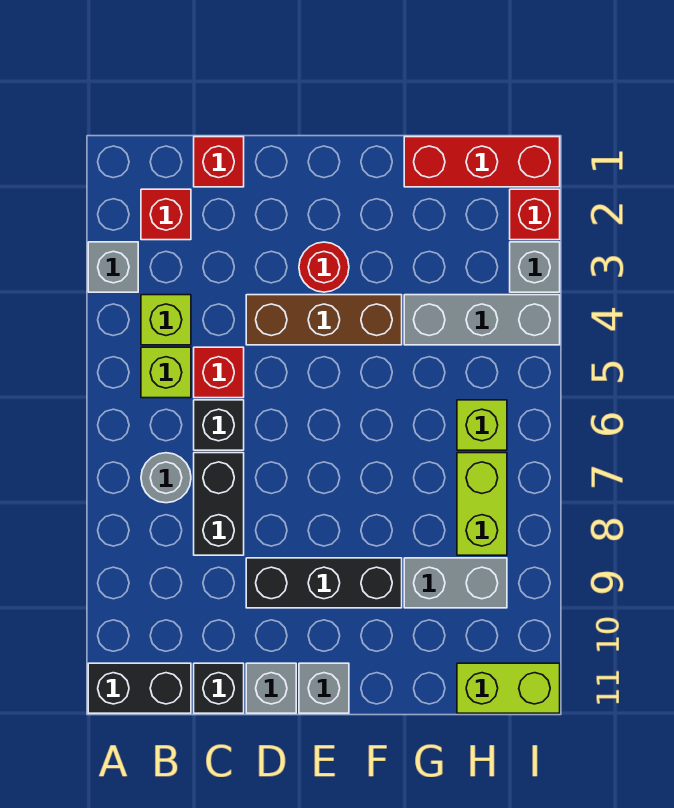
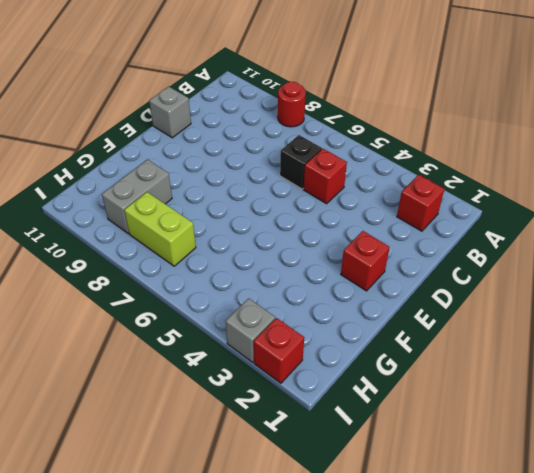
red round brick A8 level 1 -> red round brick E3 level 1
red brick E2 level 1 -> red brick C1 level 1
none -> grey brick A3 level 1
none -> black brick A11:B11 level 1
none -> lime brick B4 level 1

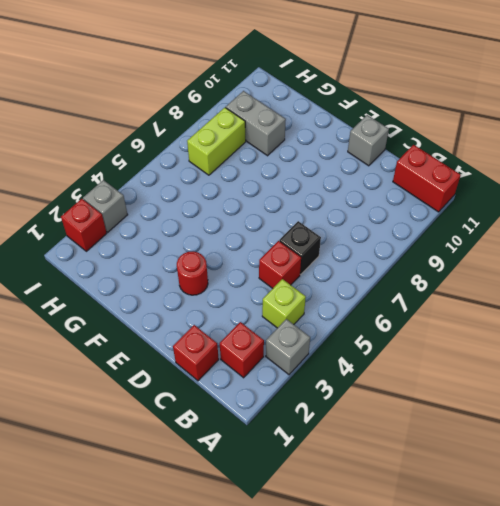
red brick A11:B11 level 1 -> black brick A11:B11 level 1
none -> lime brick B5 level 1
none -> grey round brick B7 level 1
none -> black brick C7:C8 level 1

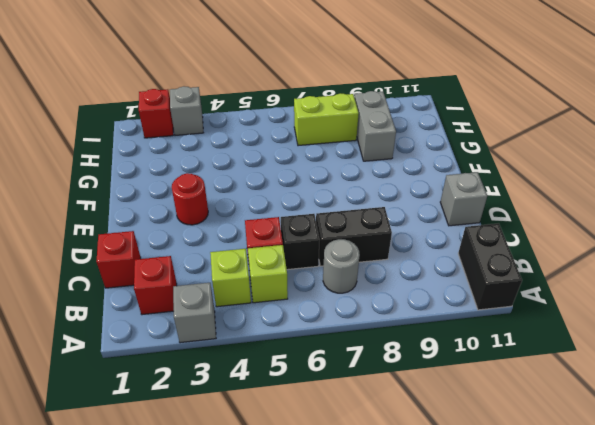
none -> black brick C11 level 1
none -> brown brick D4:F4 level 1
none -> black brick D9:F9 level 1

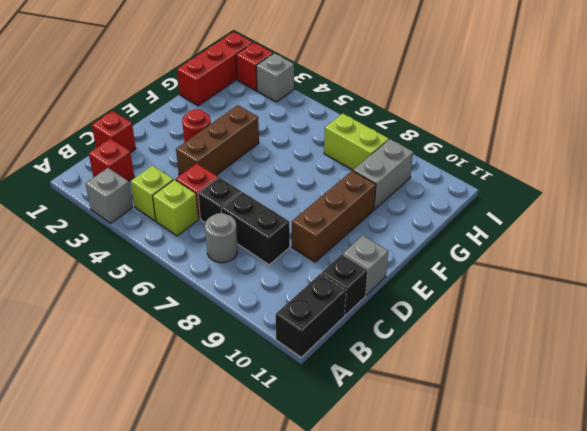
brown brick D9:F9 level 1 -> black brick D9:F9 level 1
none -> grey brick E11 level 1
none -> grey brick G4:I4 level 1
none -> lime brick H6 level 1

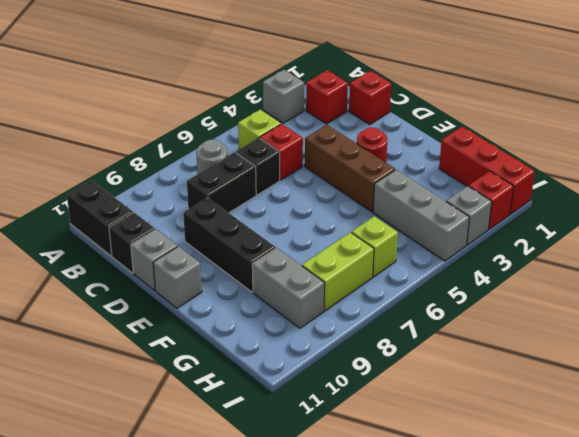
none -> lime brick B4 level 1
none -> lime brick H11:I11 level 1

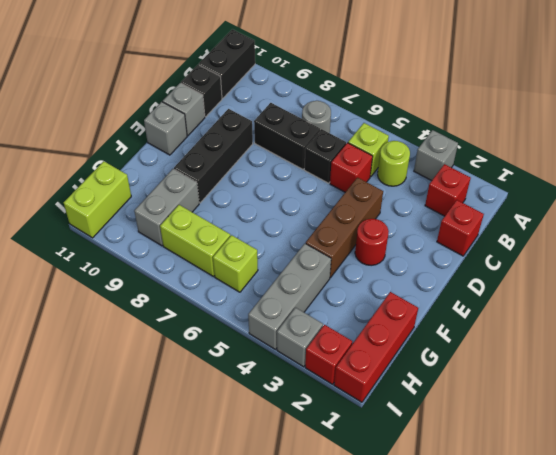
lime round brick B4 level 1 -> lime brick B4 level 1

